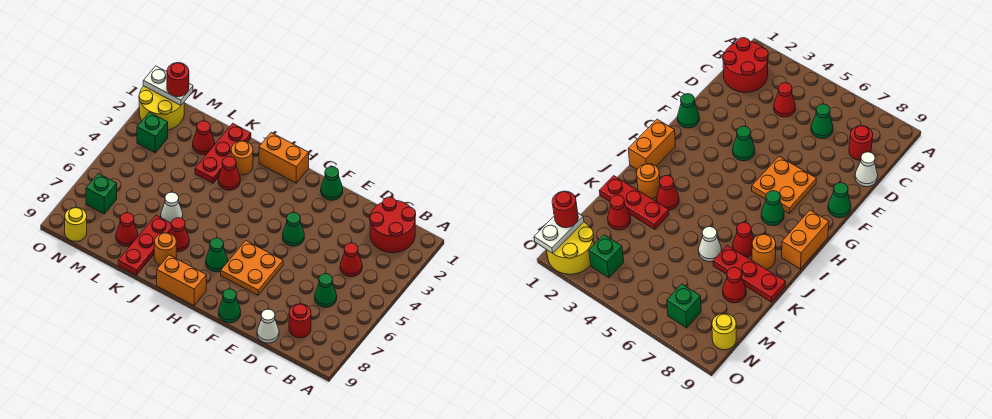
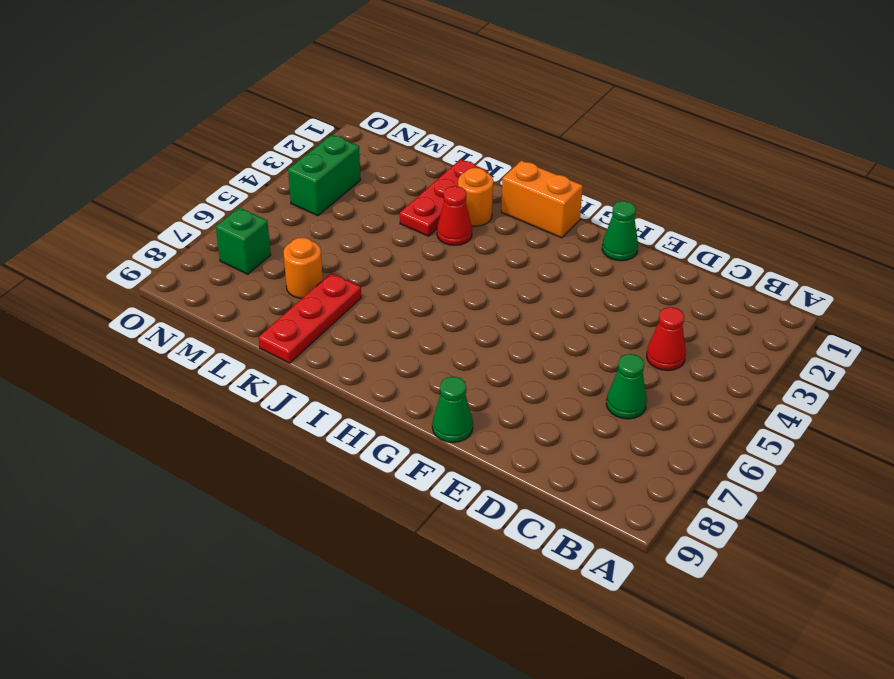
orange round brick L7 level 1 -> orange round brick J8 level 1
green brick N3:N4 level 1 -> green brick N3 level 1
none -> red round brick B1:C2 level 1
none -> red round brick C8 level 1
none -> white cone D9 level 1

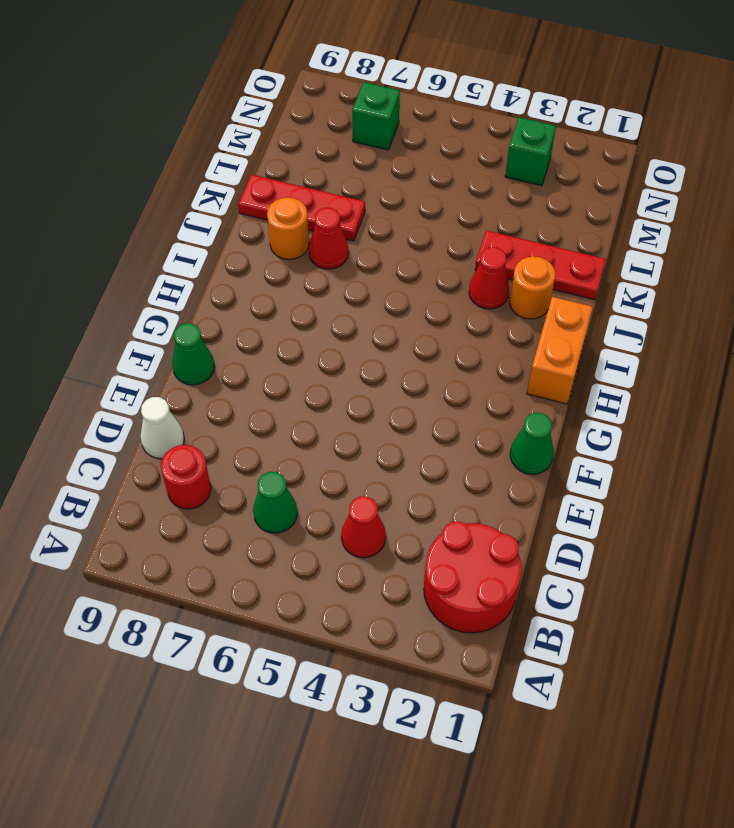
none -> green cone F4 level 1
none -> orange plate F6:G7 level 1
none -> green cone H7 level 1

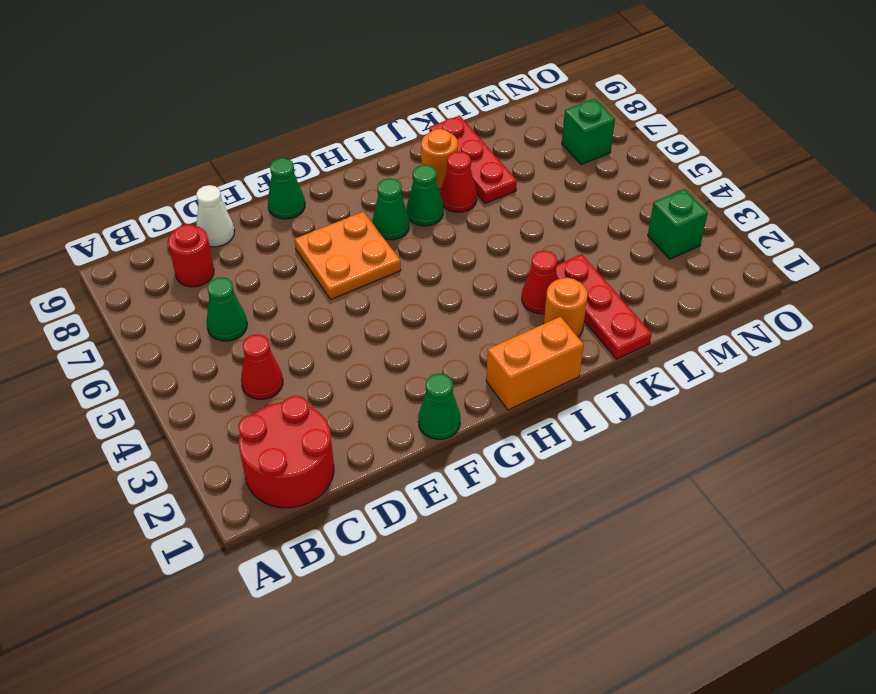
green cone I7 level 1 -> green cone F4 level 1
none -> orange brick H9:I9 level 1
none -> white cone K6 level 1
none -> red cone L2 level 1

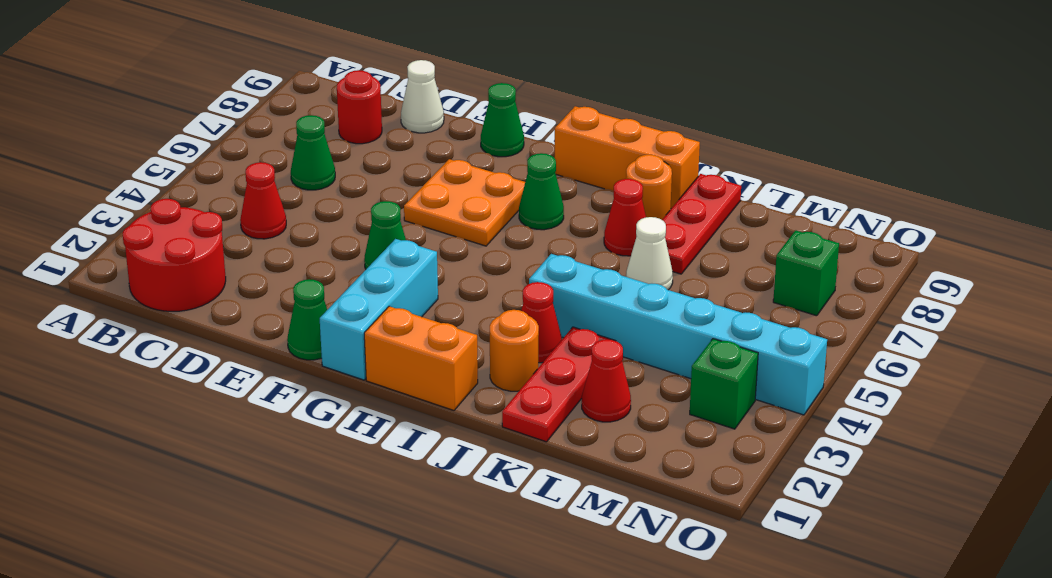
cyan brick G1:G3 level 1 -> none
orange brick H9:J9 level 1 -> orange brick H9:I9 level 1
cyan brick J4:O4 level 1 -> none
none -> red cone L8 level 1
none -> yellow round brick N1:O2 level 1
none -> yellow round brick N9 level 1

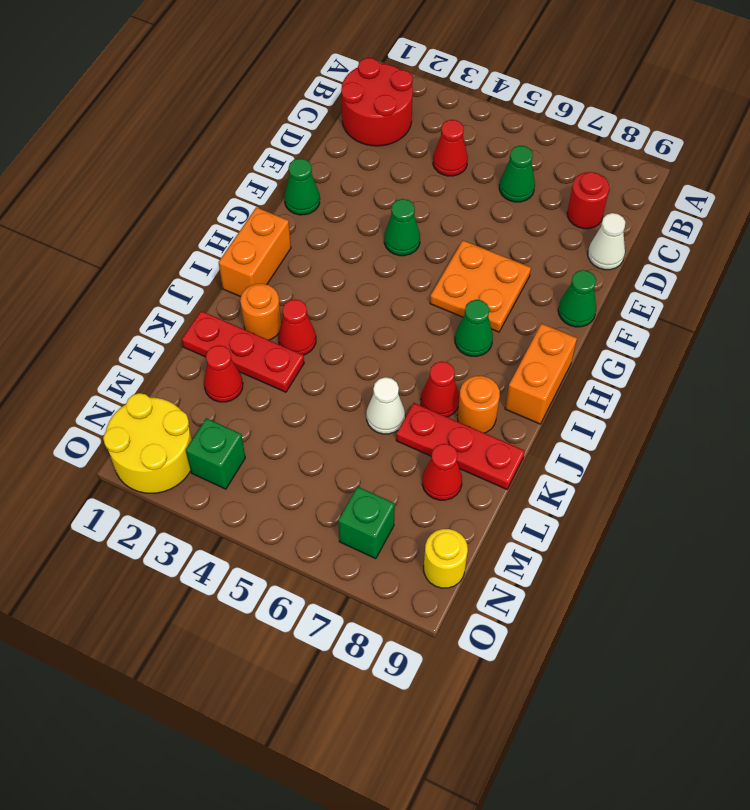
none -> white plate N1:O1 level 2
none -> red round brick N1 level 3

